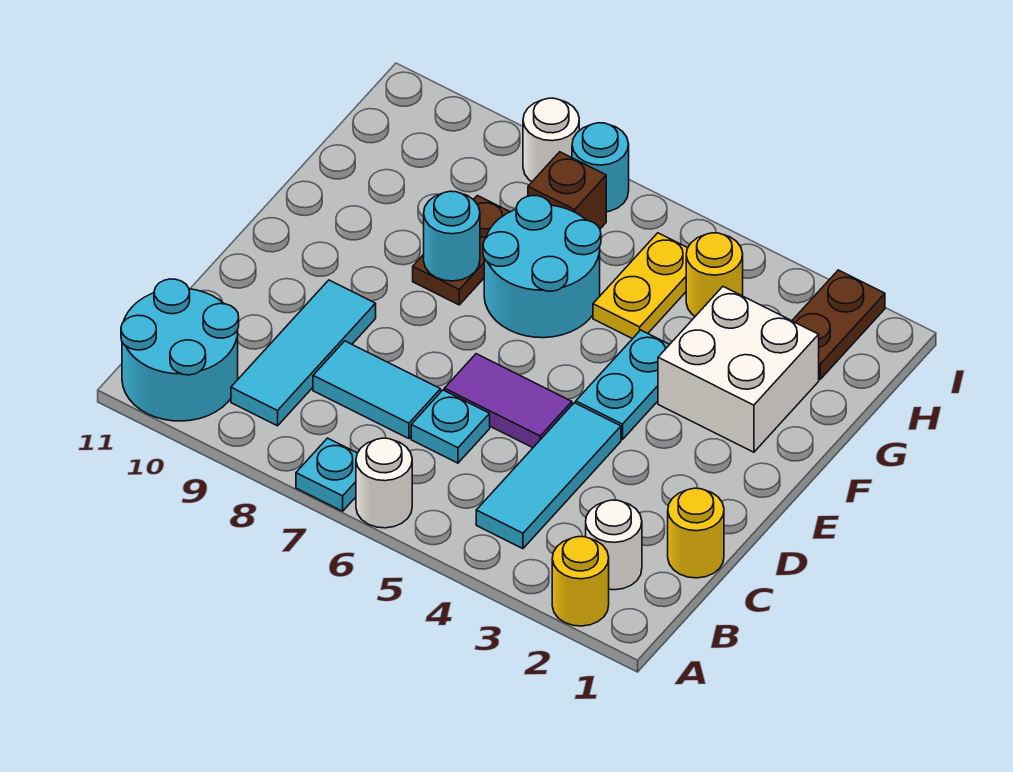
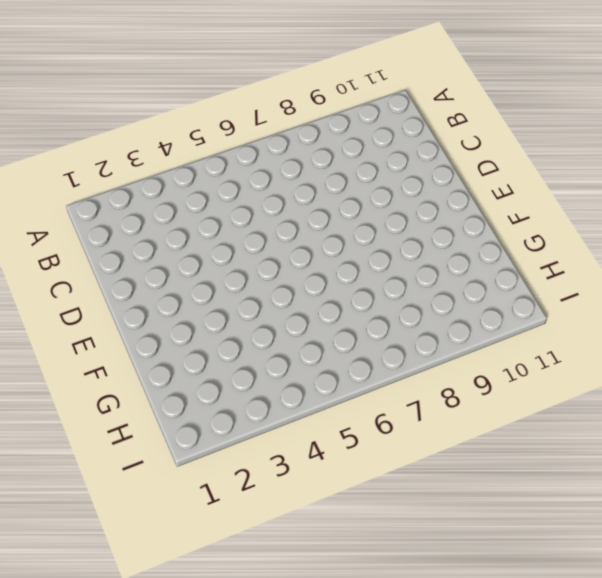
none -> yellow round brick A2 level 1
none -> white round brick A6 level 1
none -> cyan plate A7 level 1

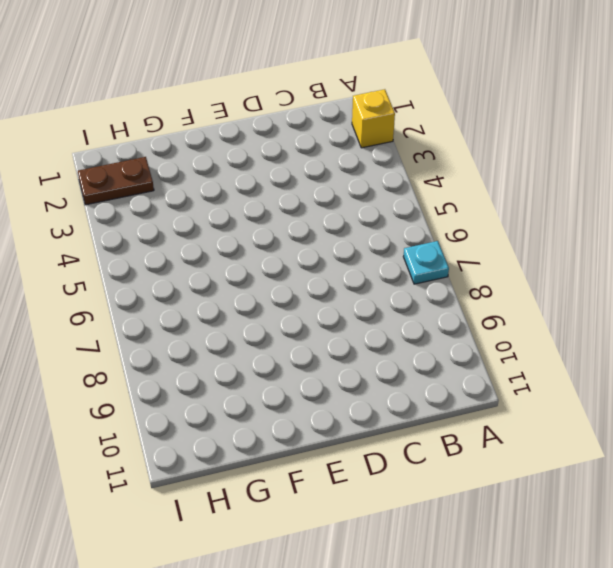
yellow brick A2 level 1 -> yellow round brick A2 level 1
none -> white round brick A6 level 1
none -> cyan round brick A10:B11 level 1
none -> white round brick B2 level 1

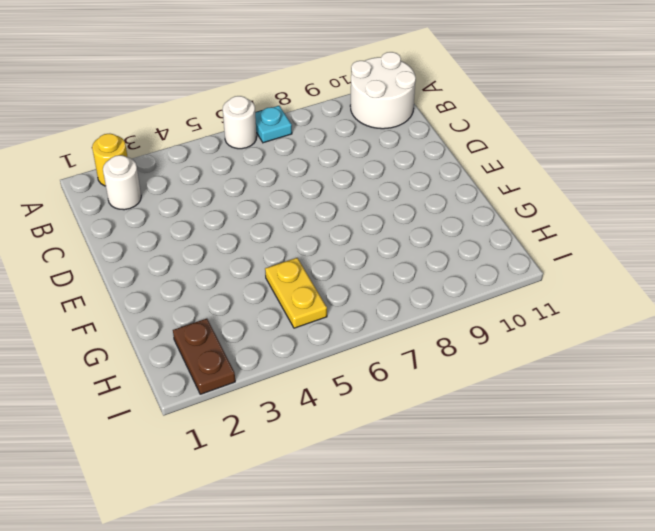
white round brick A10:B11 level 1 -> cyan round brick A10:B11 level 1
none -> cyan tile B4:D4 level 1
none -> cyan tile B9:D9 level 1
none -> yellow round brick C1 level 1

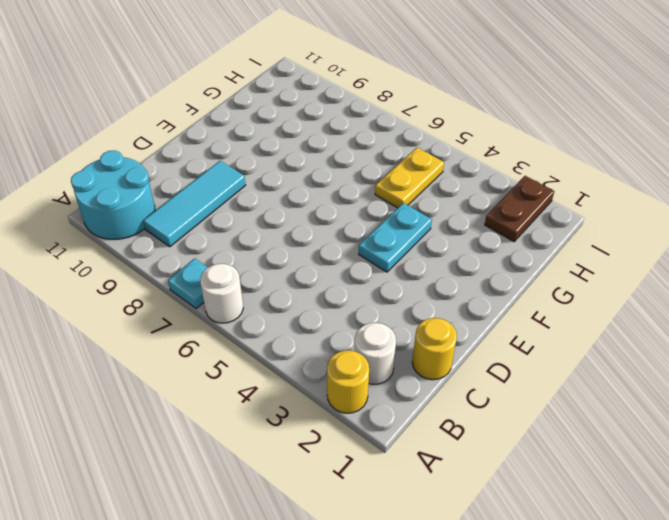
none -> cyan tile B4:D4 level 1
none -> cyan plate C6 level 1
none -> cyan tile C7:C8 level 1

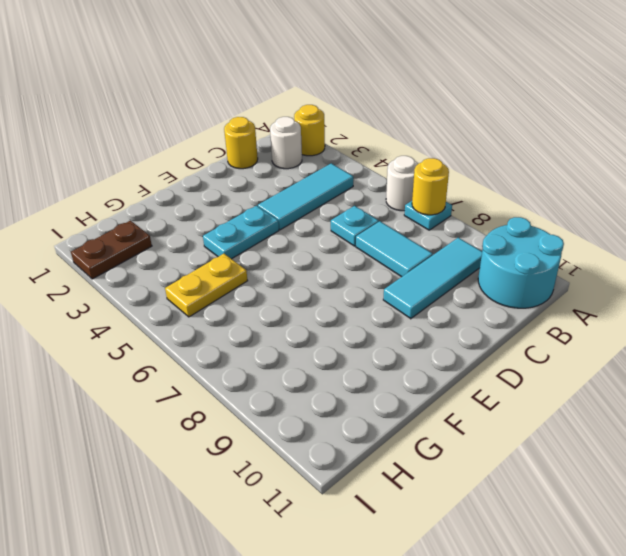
yellow round brick A7 level 2 -> yellow round brick H4 level 1
none -> purple tile D5:D6 level 1
none -> white brick F2:G3 level 1
none -> cyan round brick F6:G7 level 1

